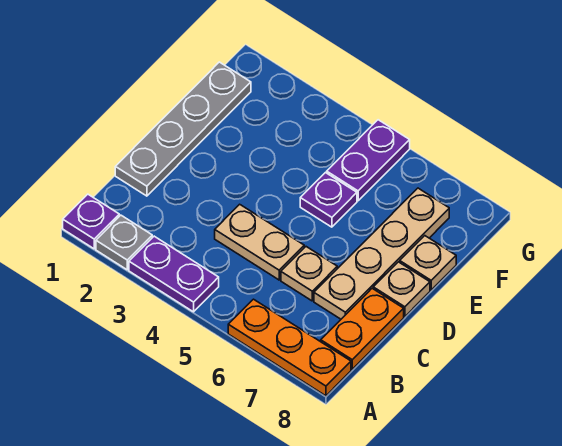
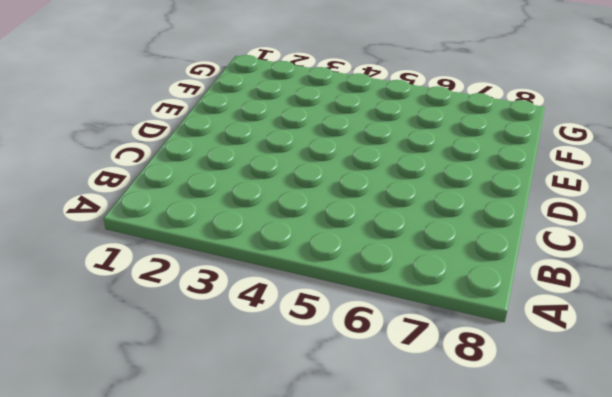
none -> purple plate A1 level 1
none -> grey plate A2 level 1
none -> purple plate A3:A4 level 1

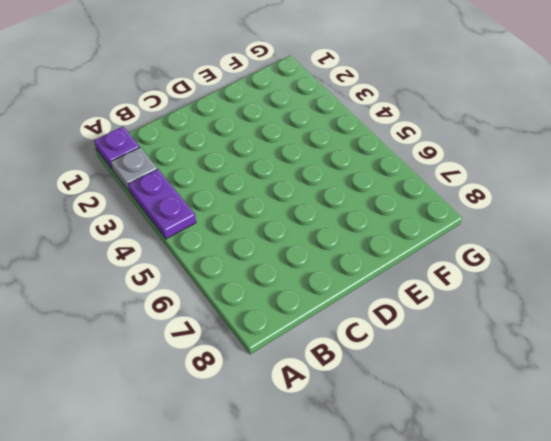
none -> orange plate A6:A8 level 1
none -> orange plate B8:C8 level 1
none -> grey plate C1:F1 level 1

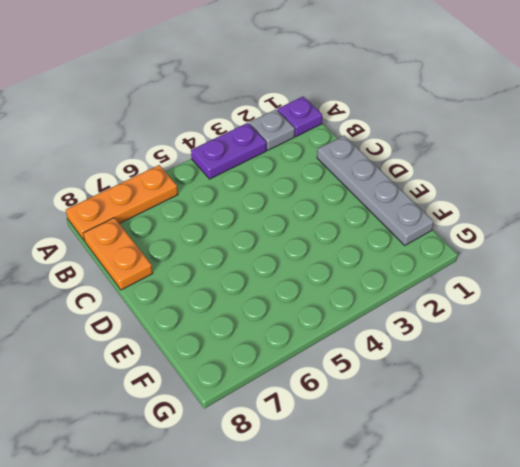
none -> tan plate C4:C5 level 1
none -> tan plate C6 level 1
none -> tan plate C7:F7 level 1

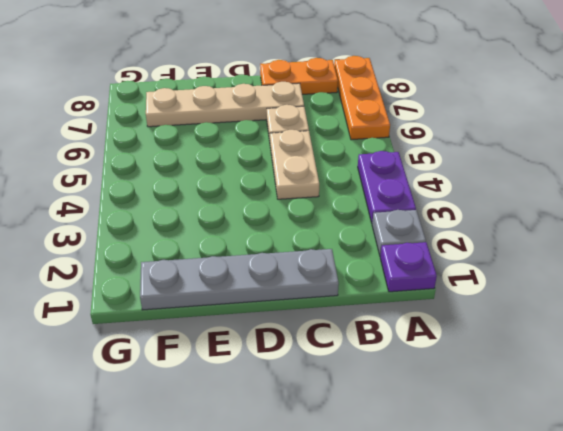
none -> tan plate D8 level 1
none -> purple plate E5 level 1
none -> tan plate E8 level 1

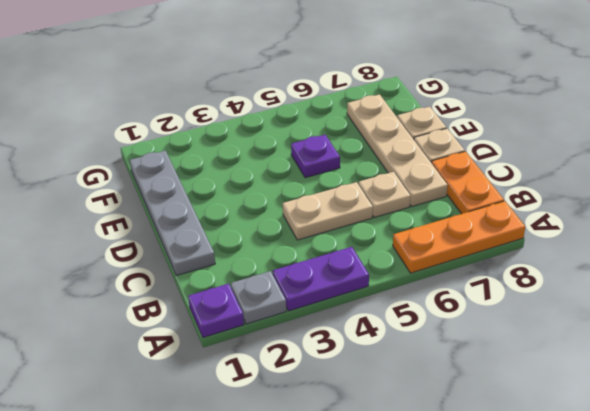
none -> purple plate F5:G5 level 1

